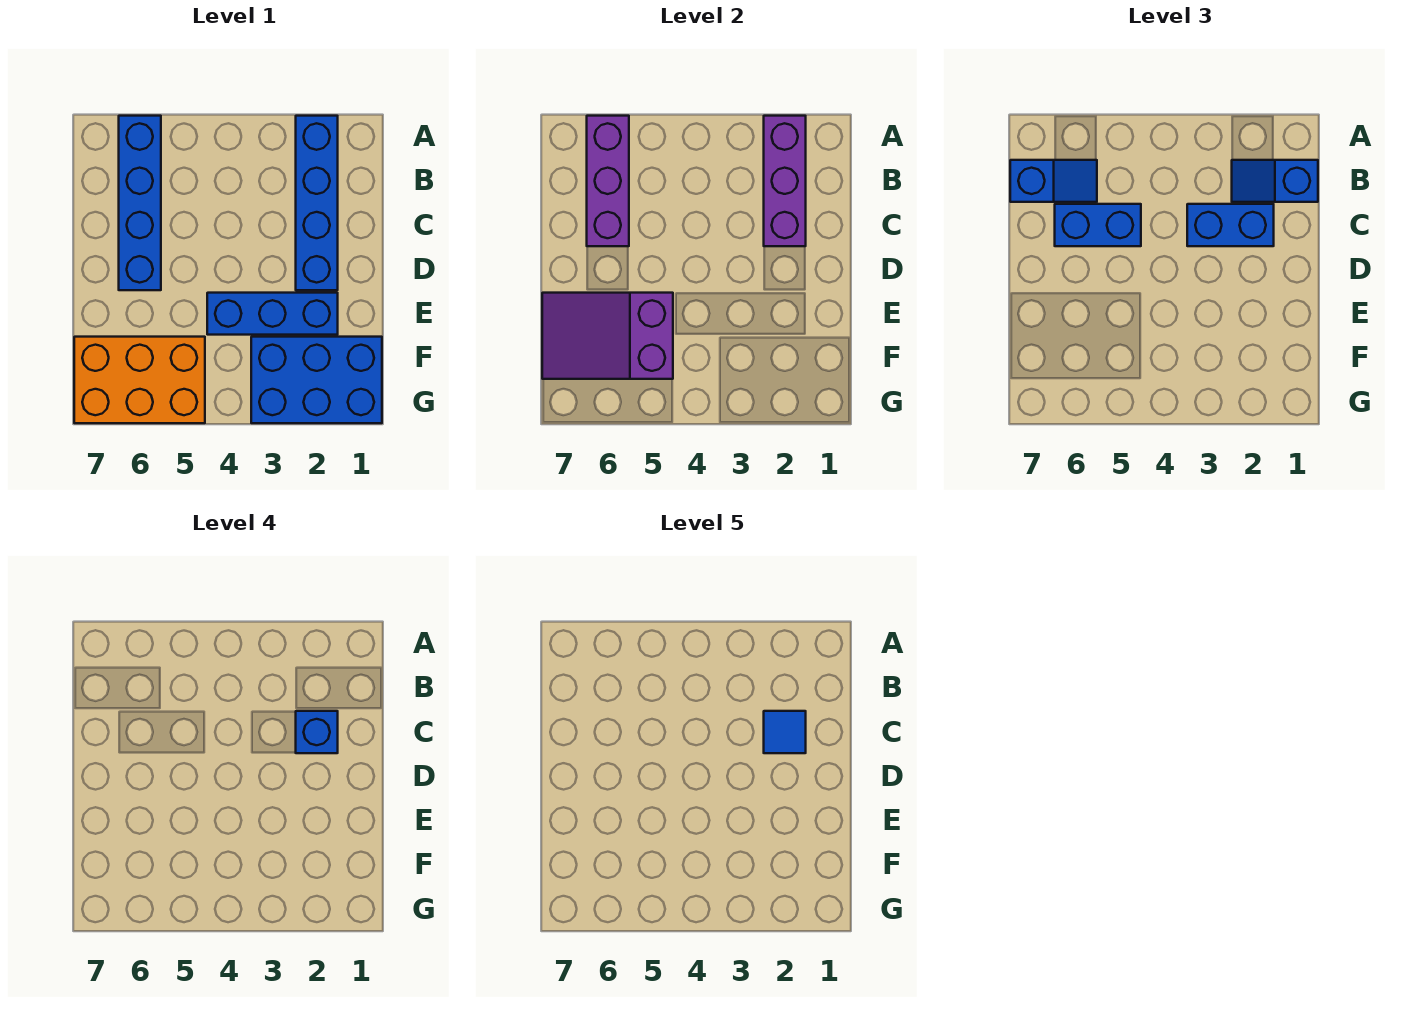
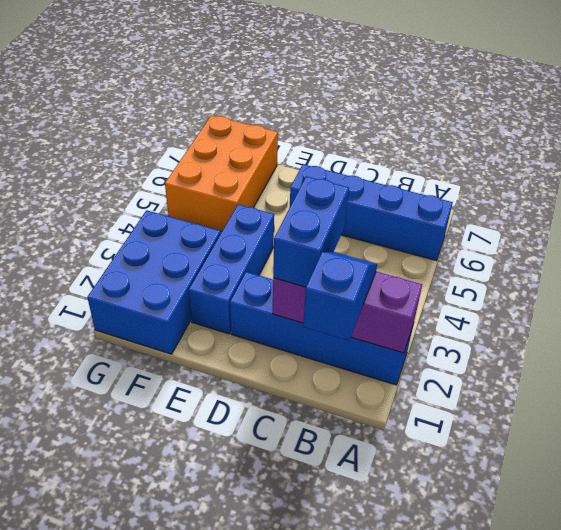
none -> purple brick A6:C6 level 2
none -> purple slope E5:F7 level 2 top 5
none -> blue slope B6:B7 level 3 top 7

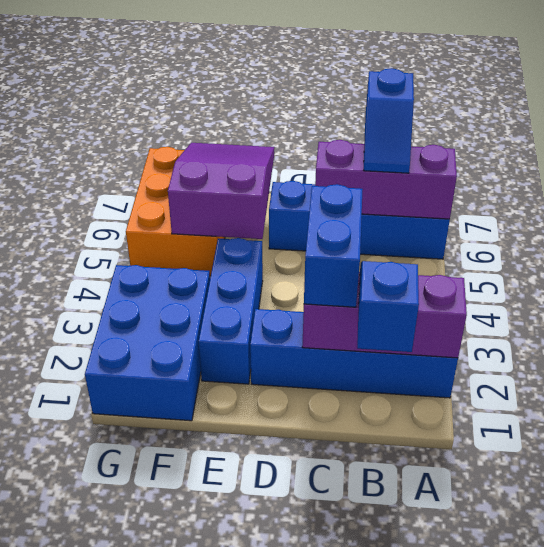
none -> blue brick C5:C6 level 3
none -> blue brick C2 level 4
none -> blue tile C2 level 5

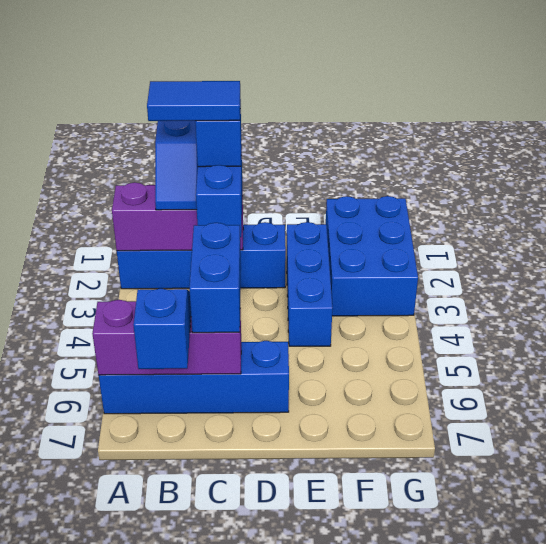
blue tile B2:C2 level 5 -> blue tile C2 level 5
none -> orange brick F5:G7 level 1
none -> purple slope E5:F7 level 2 top 5

